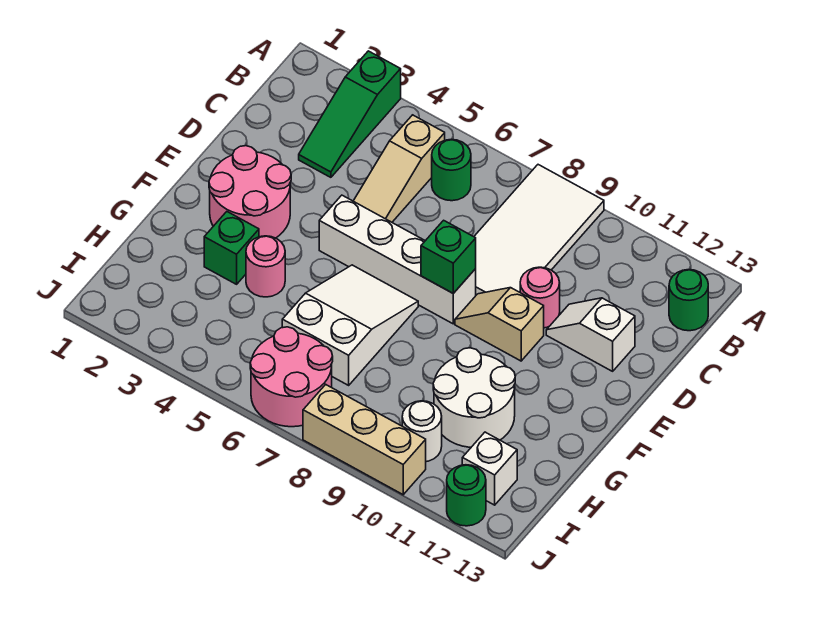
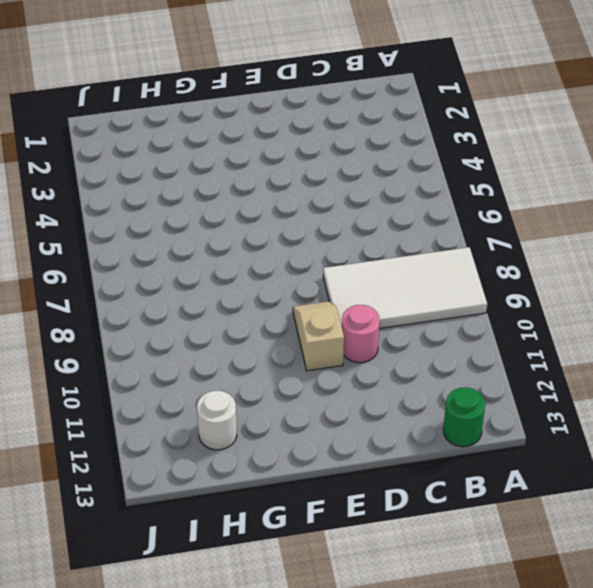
white round brick H12 level 1 -> white round brick I10 level 1
none -> green slope A3:C3 level 1 top A
none -> tan slope B5:D5 level 1 top B
none -> green round brick B6 level 1

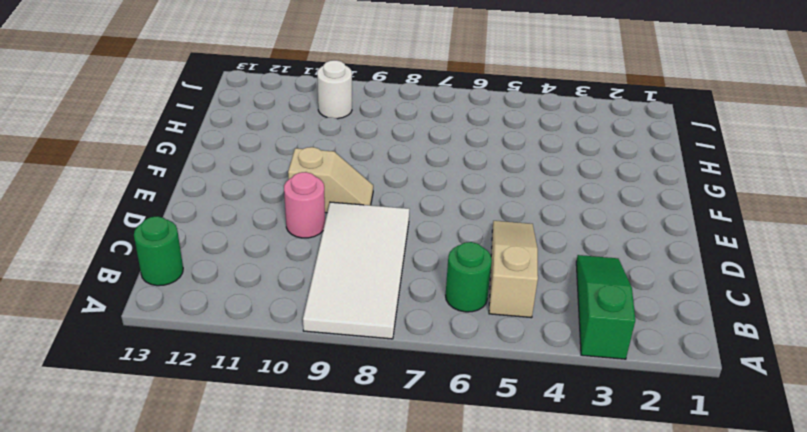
none -> white slope D11:D12 level 1 top 12
none -> pink round brick E2:F3 level 1
none -> white brick E5:E8 level 1

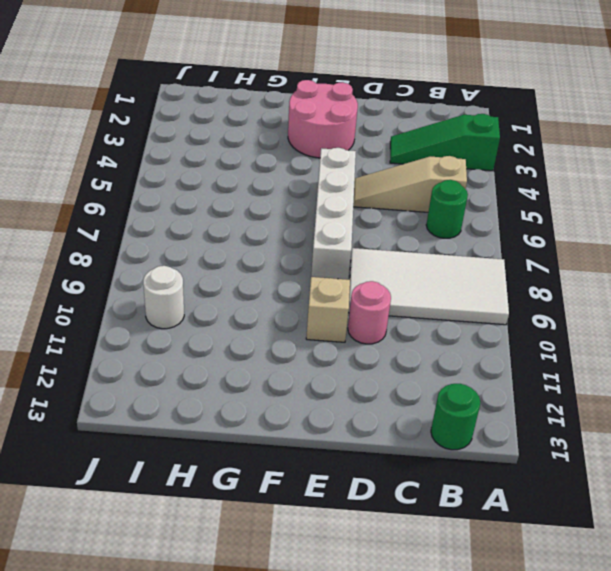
none -> white slope D11:D12 level 1 top 12
none -> white slope F6:H7 level 1 top H
none -> green brick G3 level 1

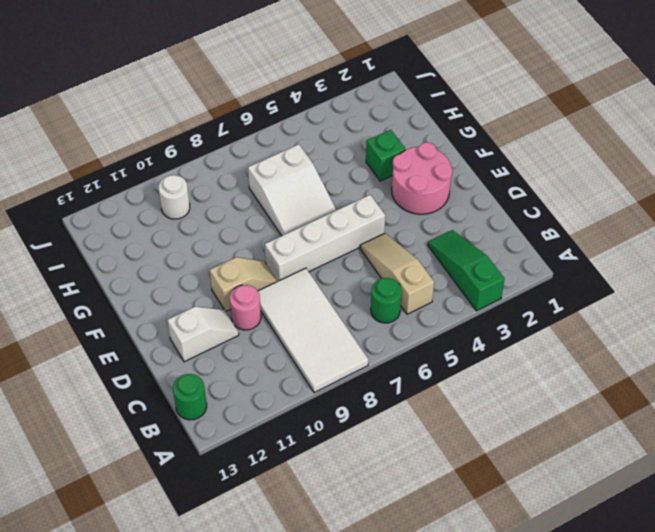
none -> pink round brick G4 level 1
none -> white round brick G10:H11 level 1
none -> pink round brick I6:J7 level 1

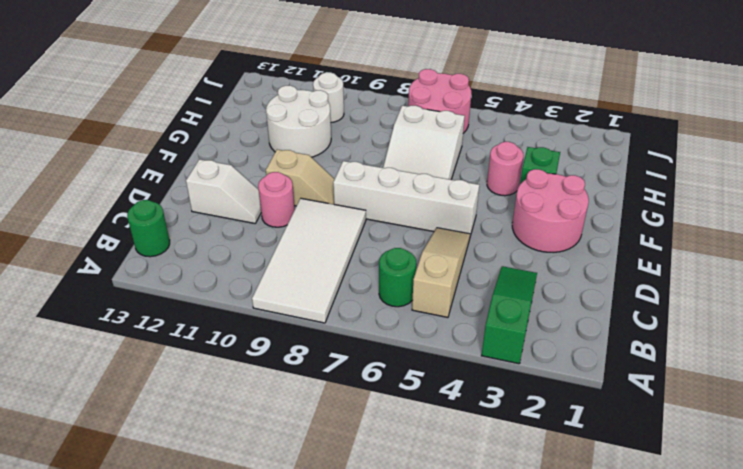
none -> white brick I12 level 1
none -> tan brick J8:J10 level 1
none -> green round brick J12 level 1

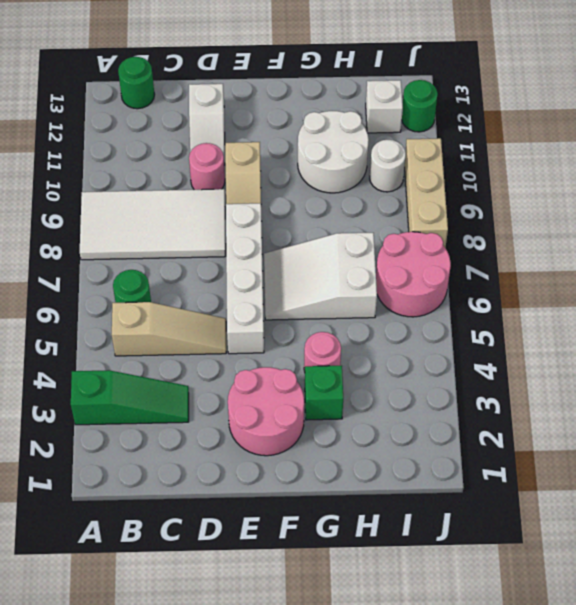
none -> green brick E8 level 2

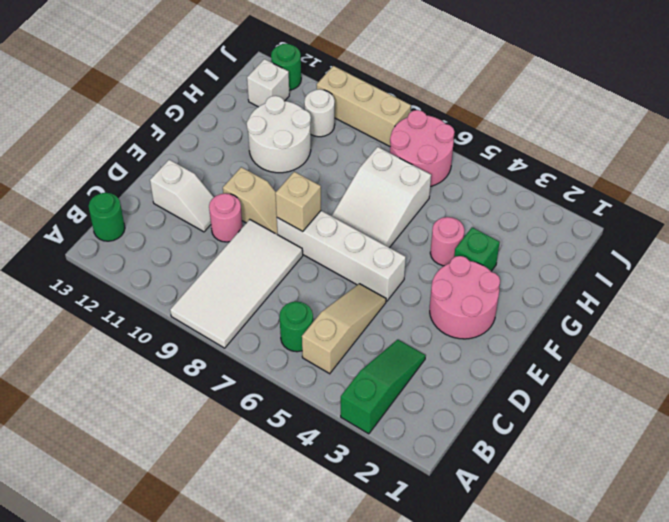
tan brick E8 level 2 -> green brick E8 level 2

